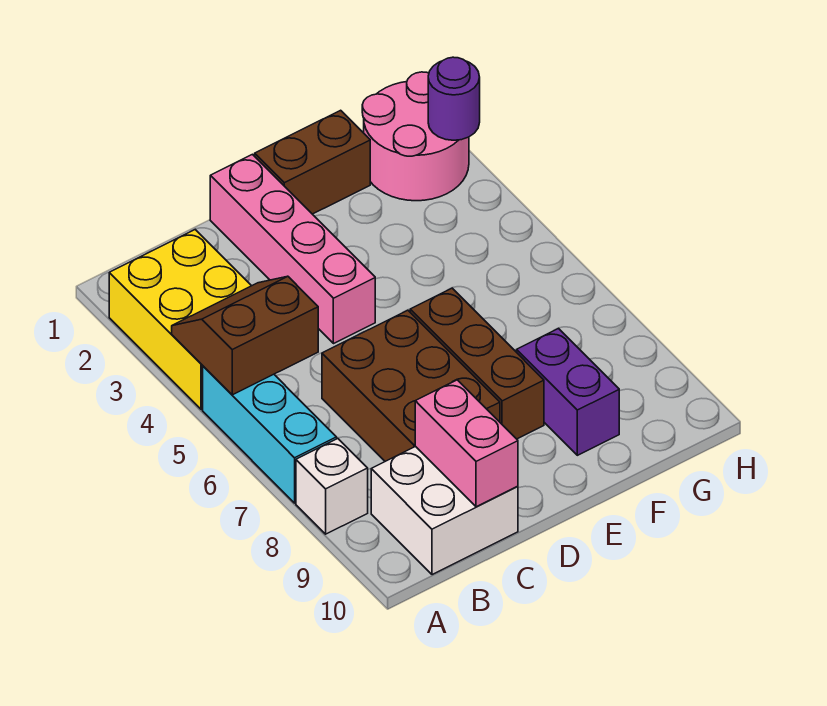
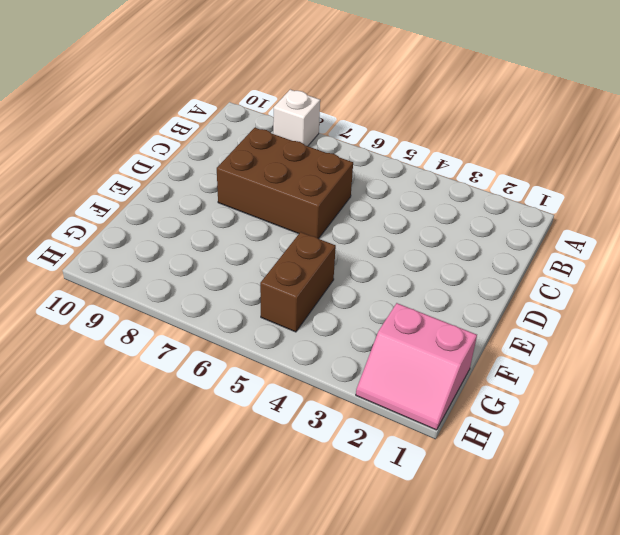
brown brick F5:G5 level 1 -> brown brick E1:F1 level 1
pink slope G1:H2 level 1 top G -> pink round brick G1:H2 level 1
none -> yellow brick A2:B4 level 1
none -> cyan brick A5:A7 level 1
none -> white brick B9:C10 level 1

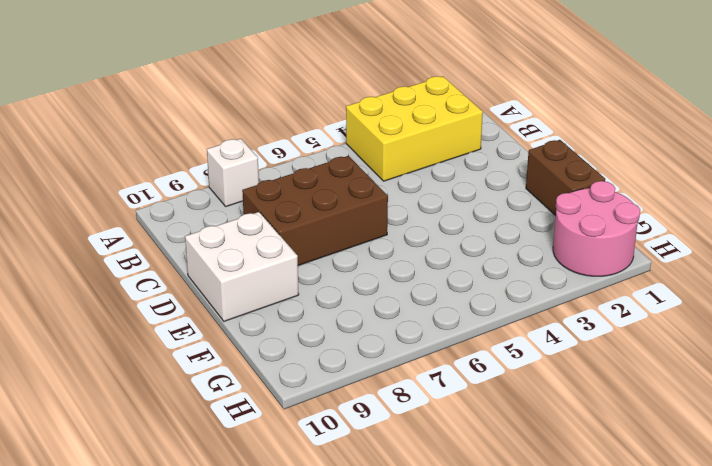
white brick D9:E10 level 1 -> white brick B9:C10 level 1
none -> cyan brick A5:A7 level 1
none -> pink brick D1:D4 level 1
none -> brown brick E6:E8 level 1

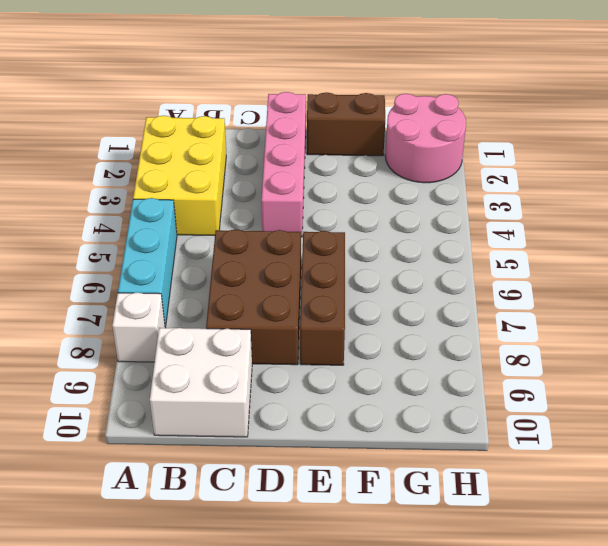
none -> purple brick F8:F9 level 1
none -> brown slope A4:B5 level 2 top 5
none -> pink brick C9:C10 level 2

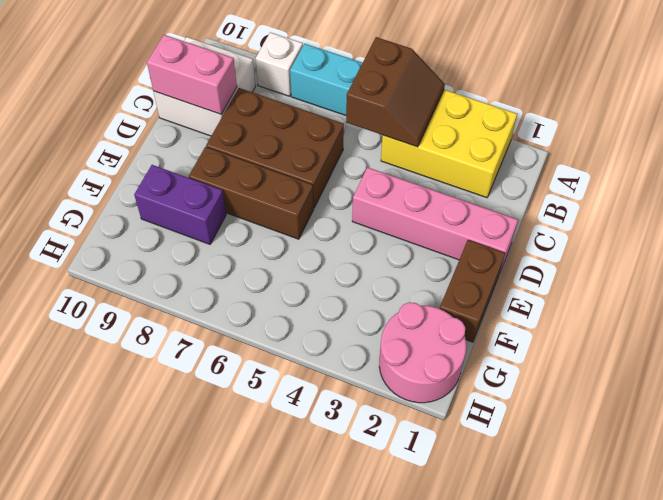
none -> purple round brick H2 level 2

